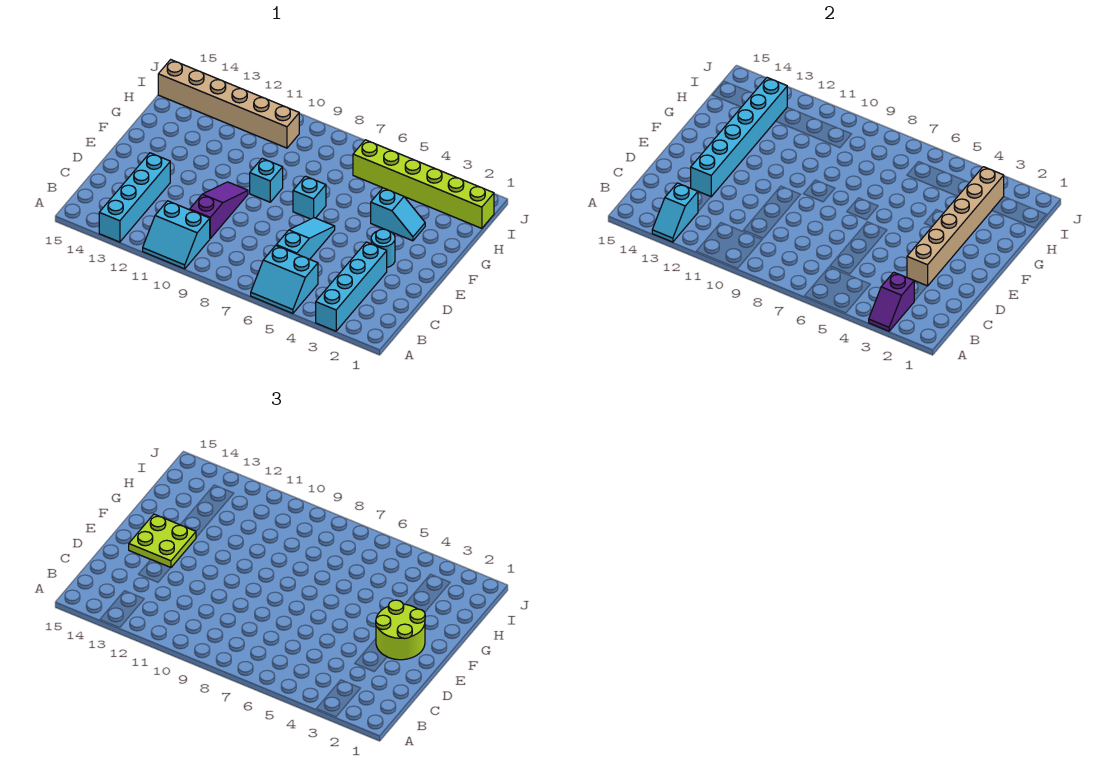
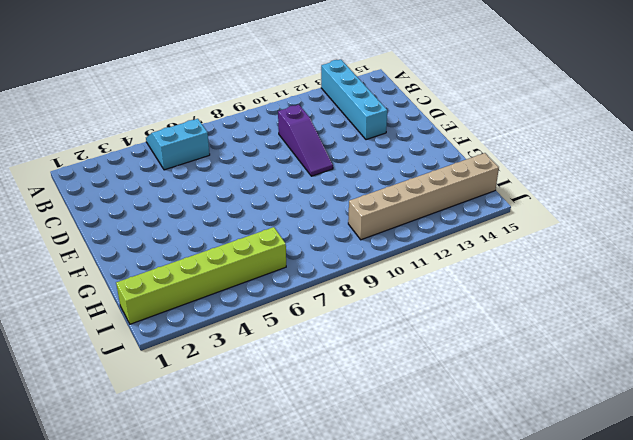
none -> cyan brick A3:D3 level 1
none -> cyan slope A10:B11 level 1 top B
none -> cyan slope C6:E6 level 1 top C

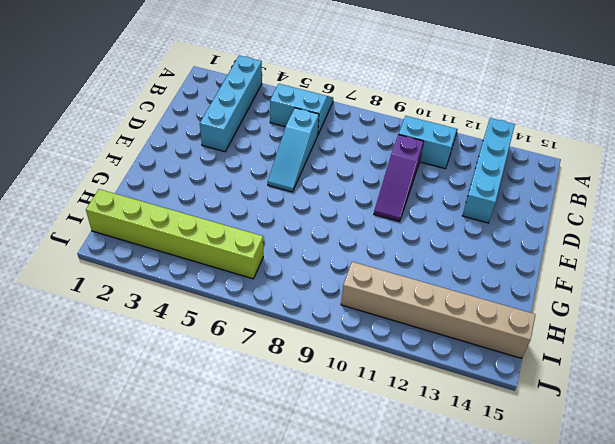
none -> cyan round brick E3 level 1
none -> cyan brick F7 level 1
none -> cyan brick F9 level 1

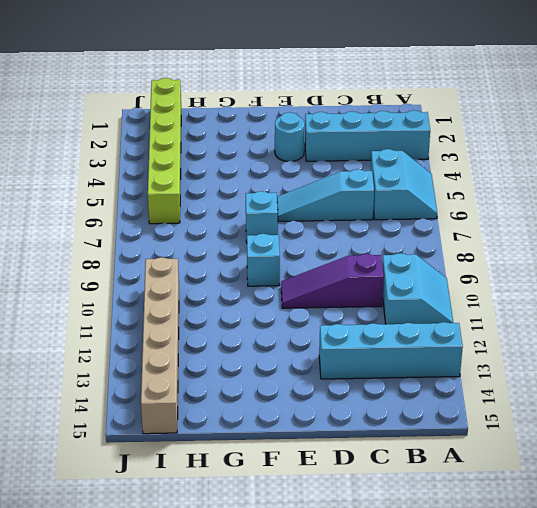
none -> cyan slope G3:G4 level 1 top 4
none -> purple slope A3:B3 level 2 top B
none -> cyan slope A13:B13 level 2 top B

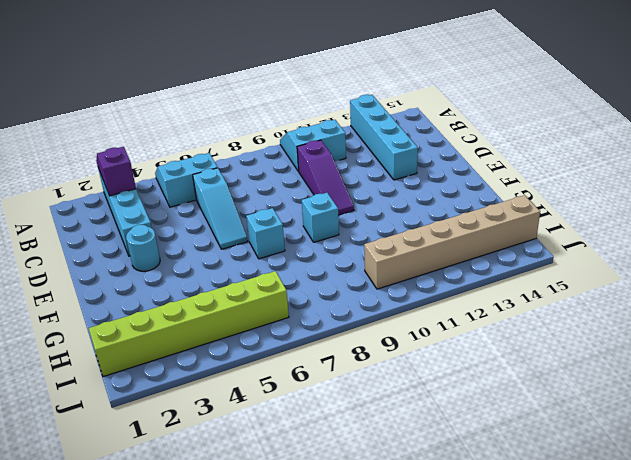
none -> cyan slope G3:G4 level 1 top 4
none -> cyan slope A13:B13 level 2 top B
none -> tan brick D3:I3 level 2

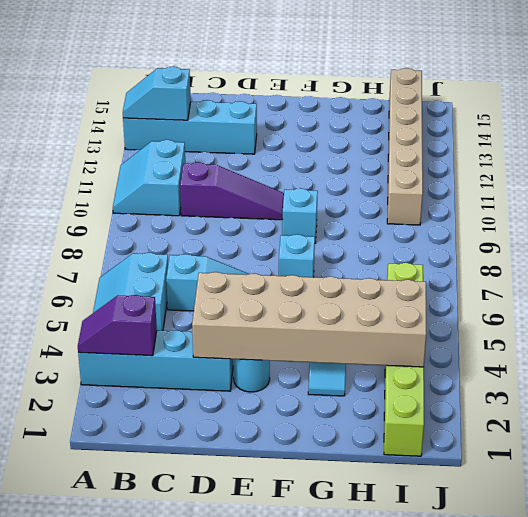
tan brick D3:I4 level 2 -> tan brick D3:I3 level 2
none -> cyan brick D13:I13 level 2
none -> lime round brick E2:F3 level 3
none -> lime plate E13:F14 level 3

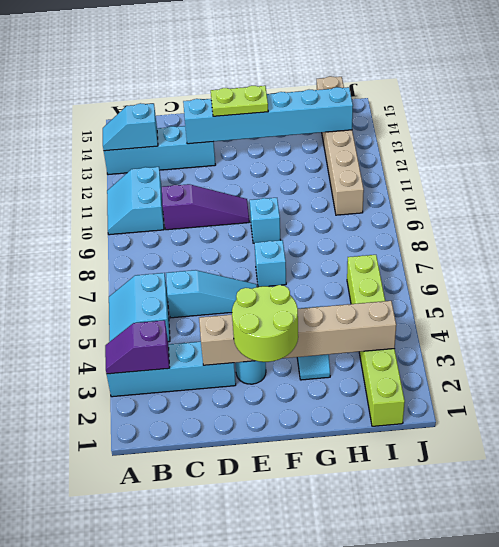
lime plate E13:F13 level 3 -> lime plate E13:F14 level 3

